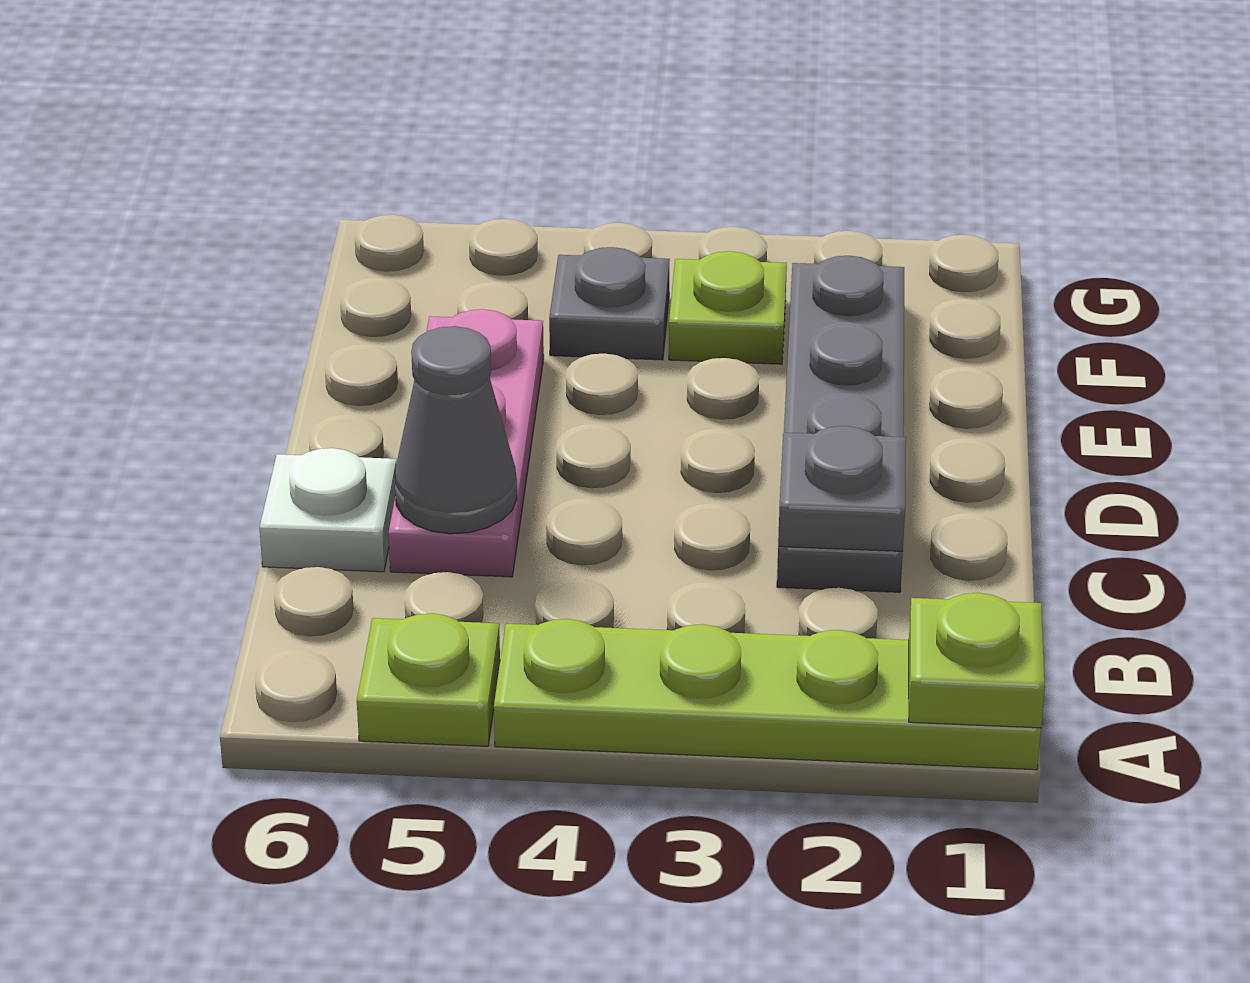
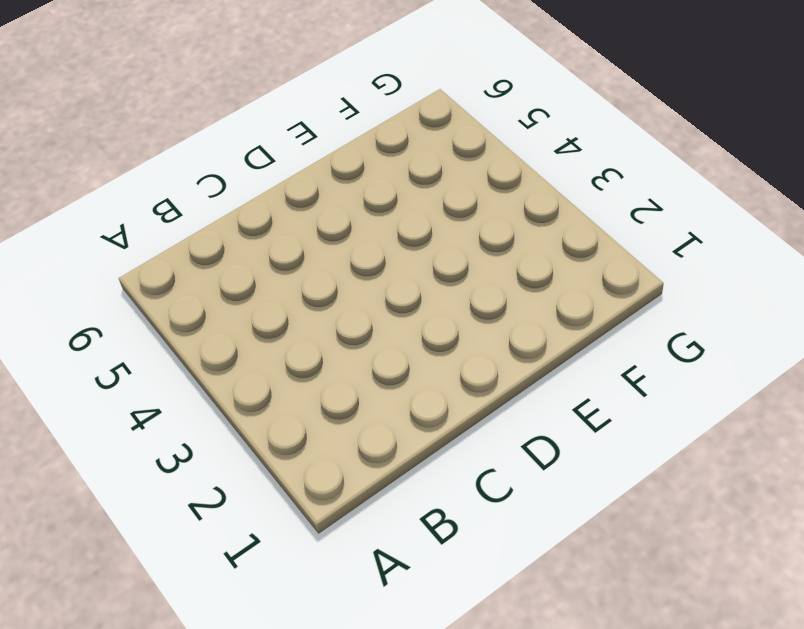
none -> lime plate A1:A4 level 1
none -> lime plate A5 level 1

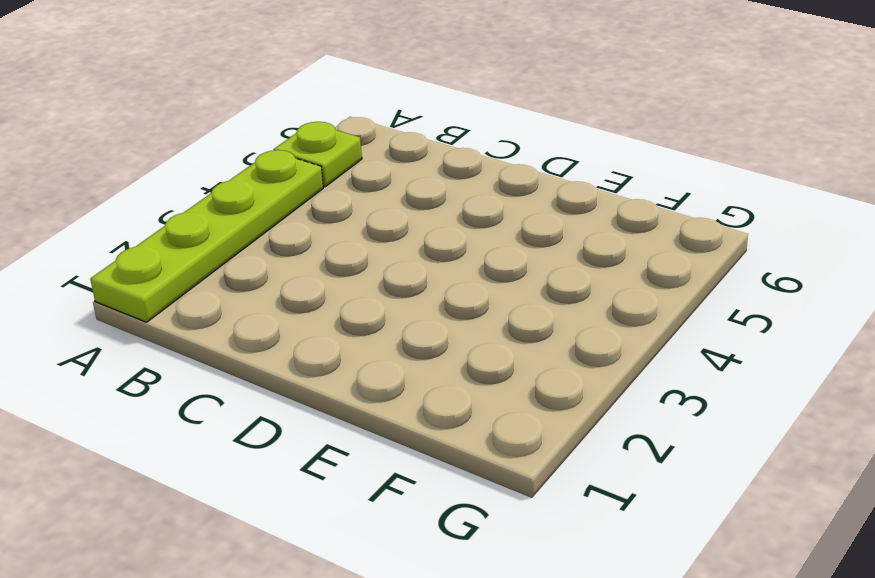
none -> grey plate C2:F2 level 1
none -> pink plate C5:E5 level 1

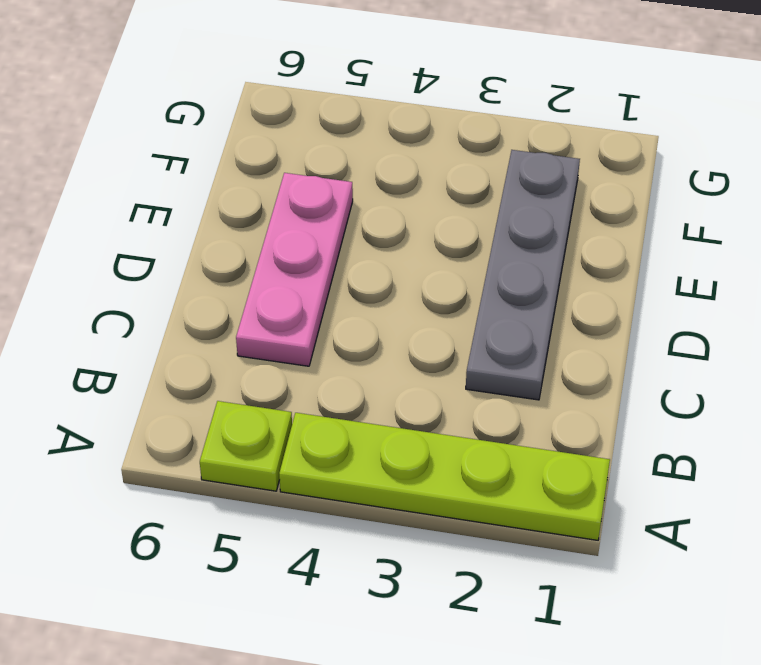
none -> white plate C6 level 1
none -> lime plate F3 level 1

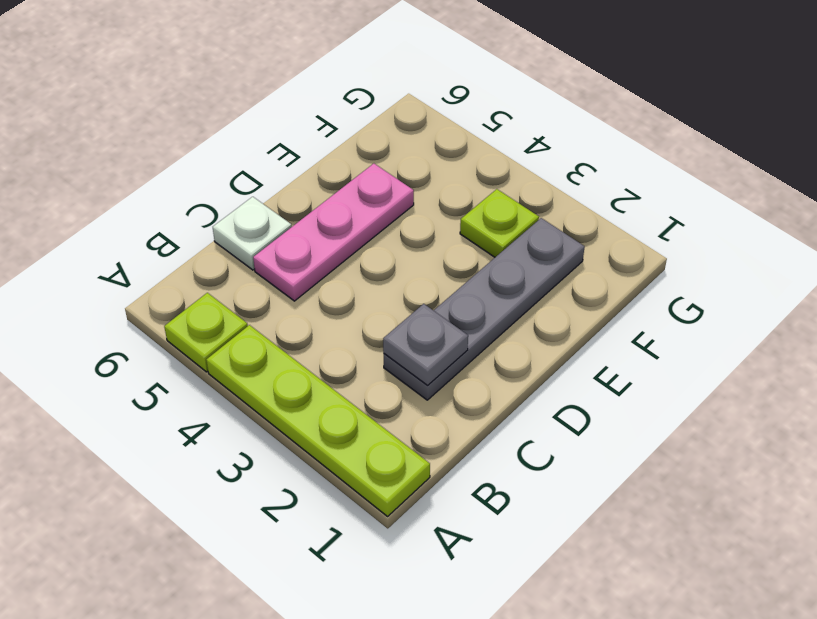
none -> grey plate F4 level 1
none -> lime plate A1 level 2

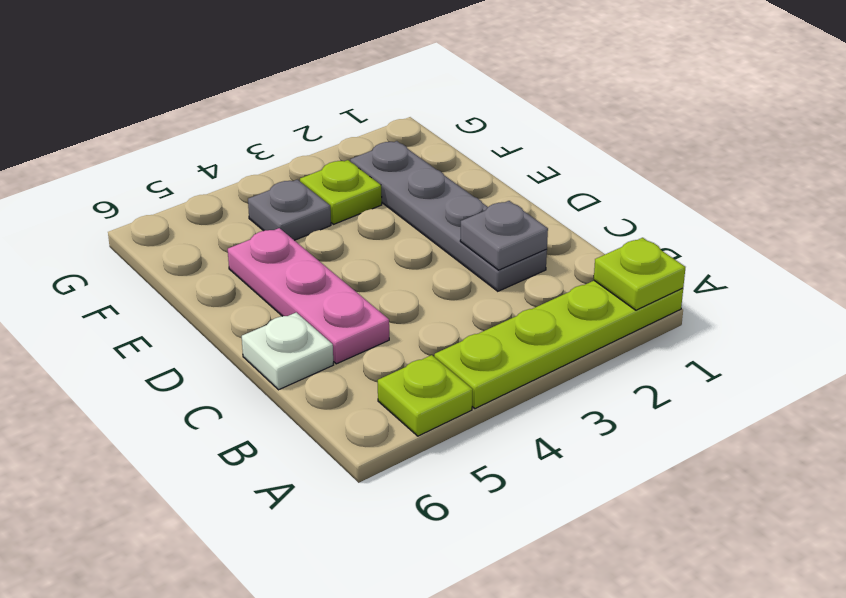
none -> grey cone C5 level 2

